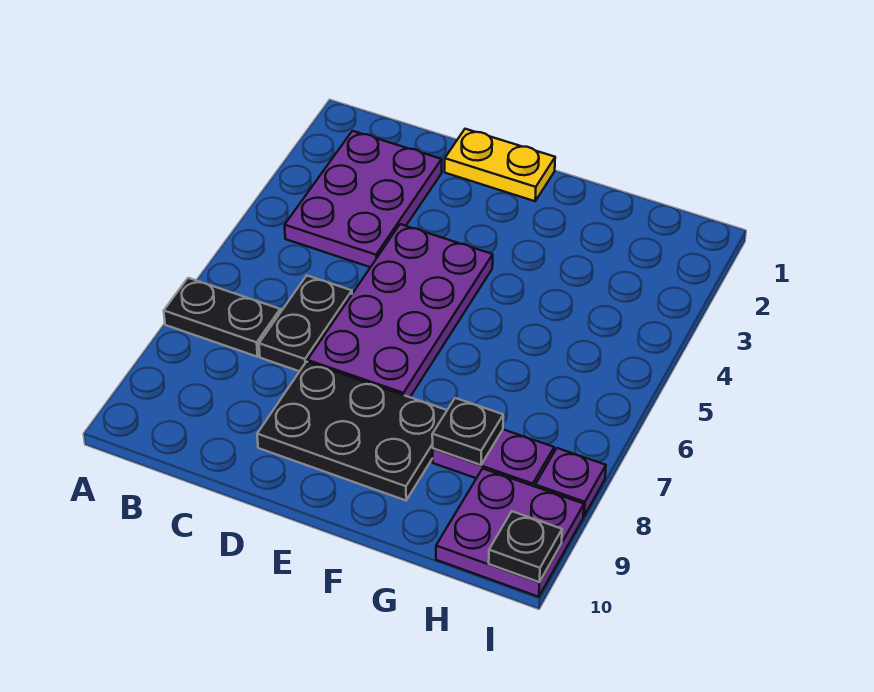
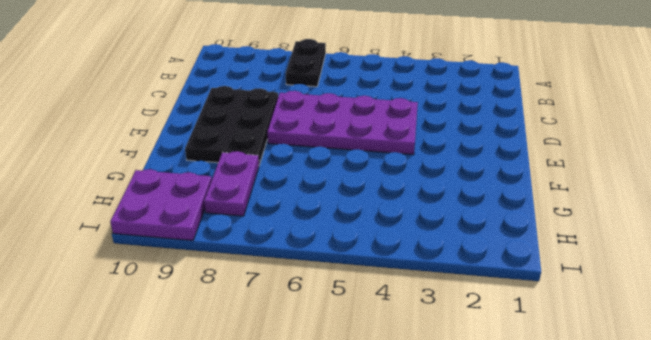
none -> purple plate B2:C4 level 1
none -> black plate C6:C7 level 1

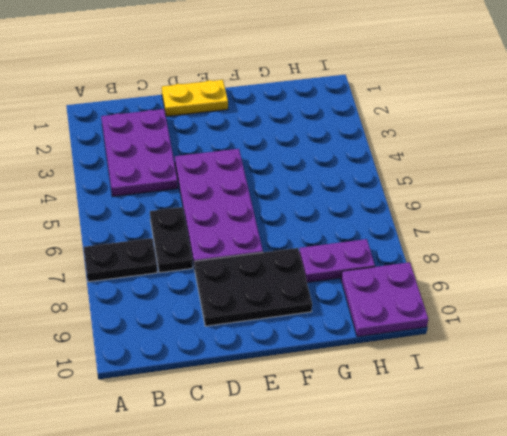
none -> purple plate I8 level 1
none -> black plate G8 level 2

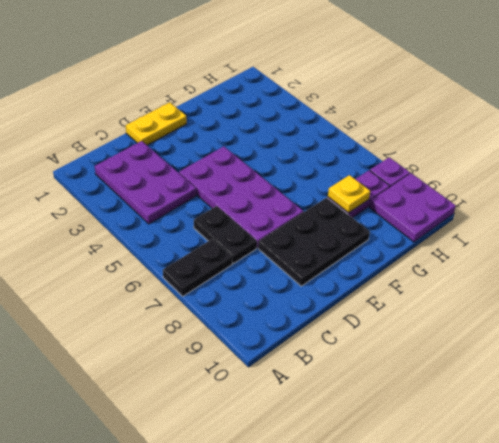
yellow plate G8 level 2 -> black plate G8 level 2
none -> black plate I10 level 2

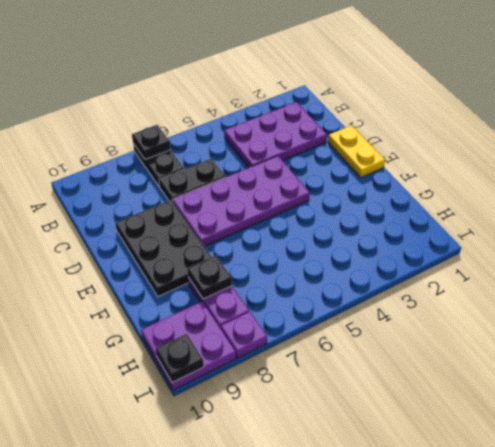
black plate A7 level 2 -> none

